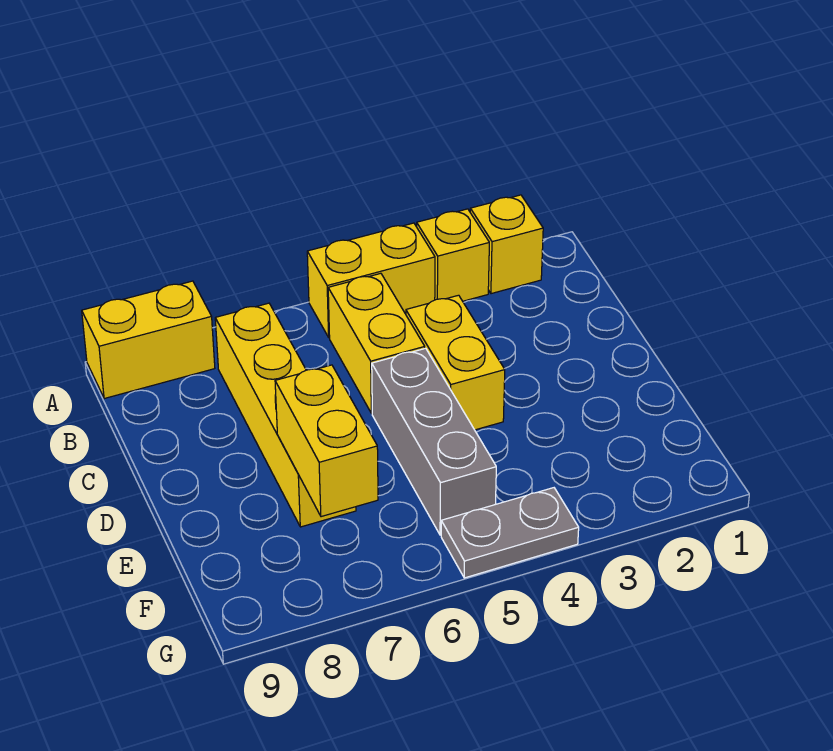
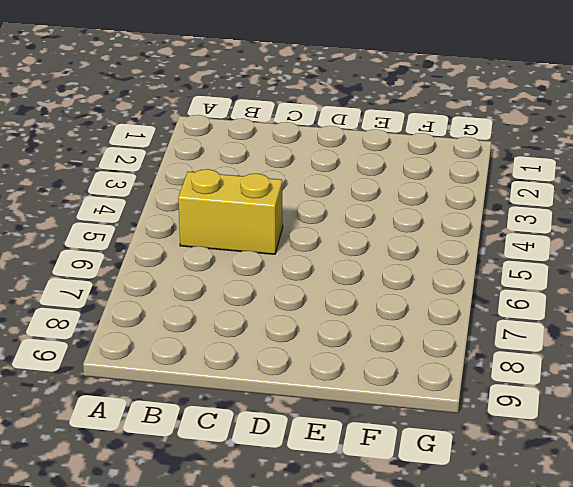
none -> yellow brick A2 level 1
none -> yellow brick A3 level 1

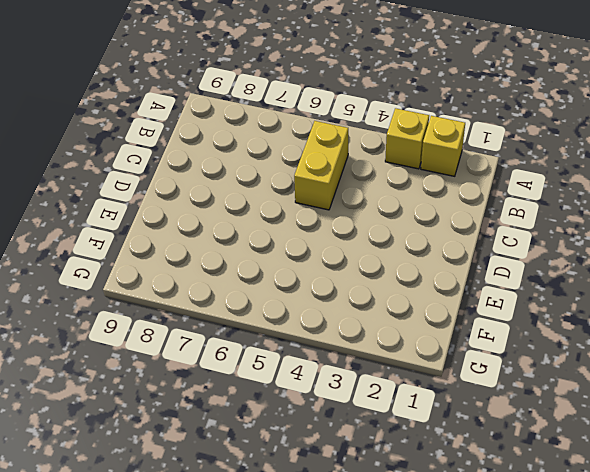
none -> yellow brick A4:A5 level 1
none -> yellow brick A8:A9 level 1

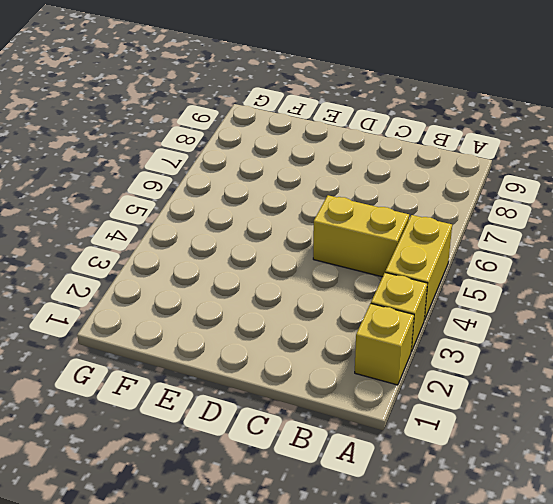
none -> yellow brick A8:A9 level 1
none -> yellow brick B7:E7 level 1

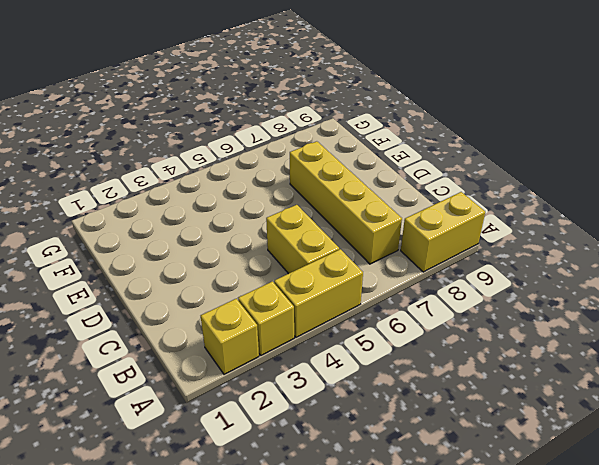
none -> yellow brick C4:D4 level 1
none -> grey brick D5:F5 level 1

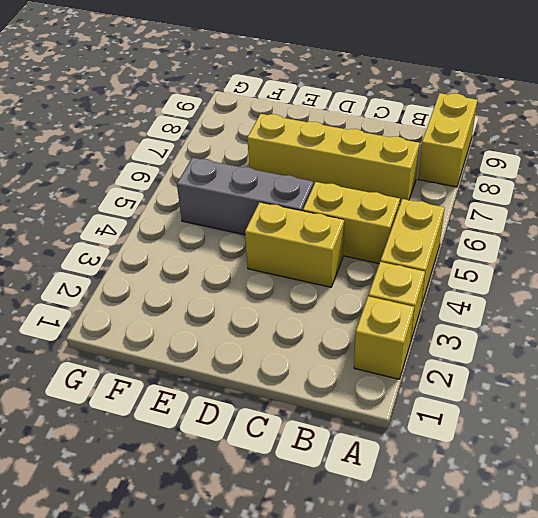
none -> grey plate G4:G5 level 1
none -> yellow brick E7:F7 level 2

